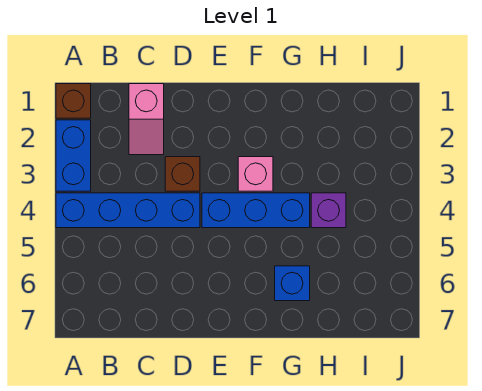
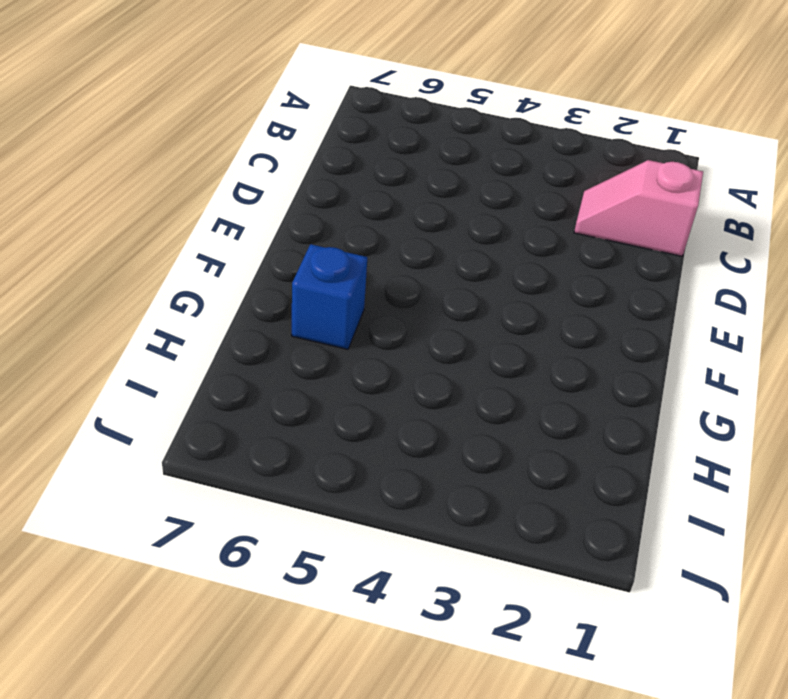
none -> brown brick A1 level 1
none -> blue brick A2:A3 level 1

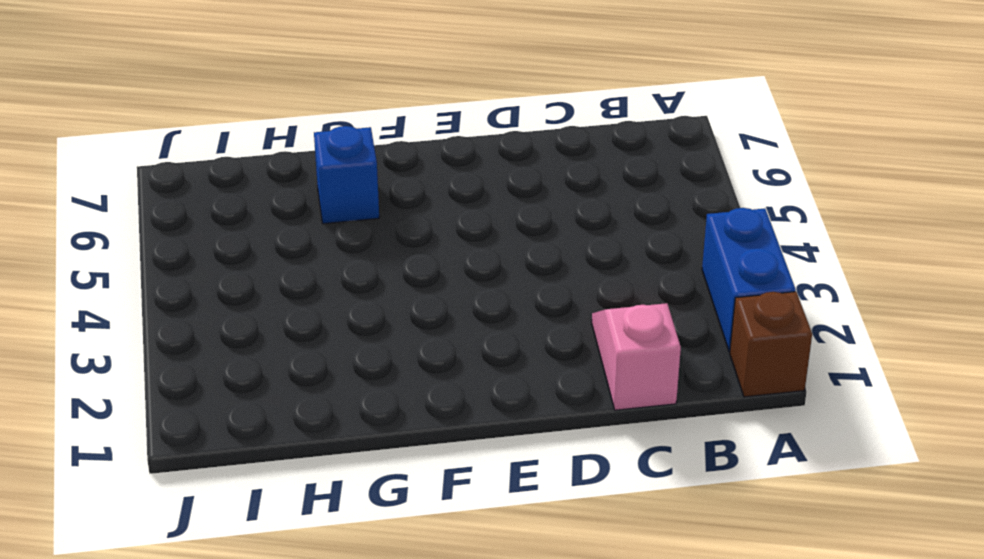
none -> blue brick A4:D4 level 1
none -> brown brick D3 level 1

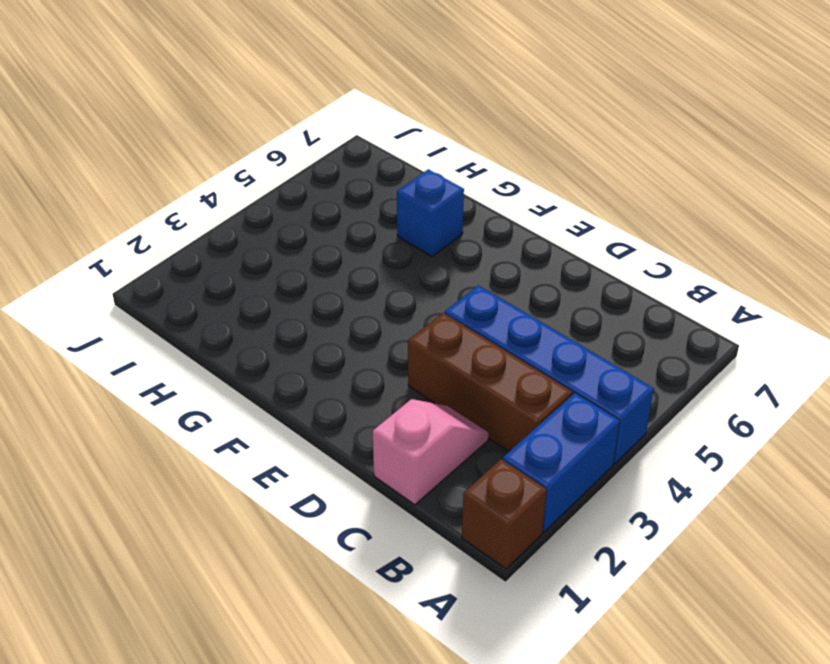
brown brick B3:D3 level 1 -> brown brick D3 level 1
none -> blue brick E4:G4 level 1
none -> pink brick F3 level 1

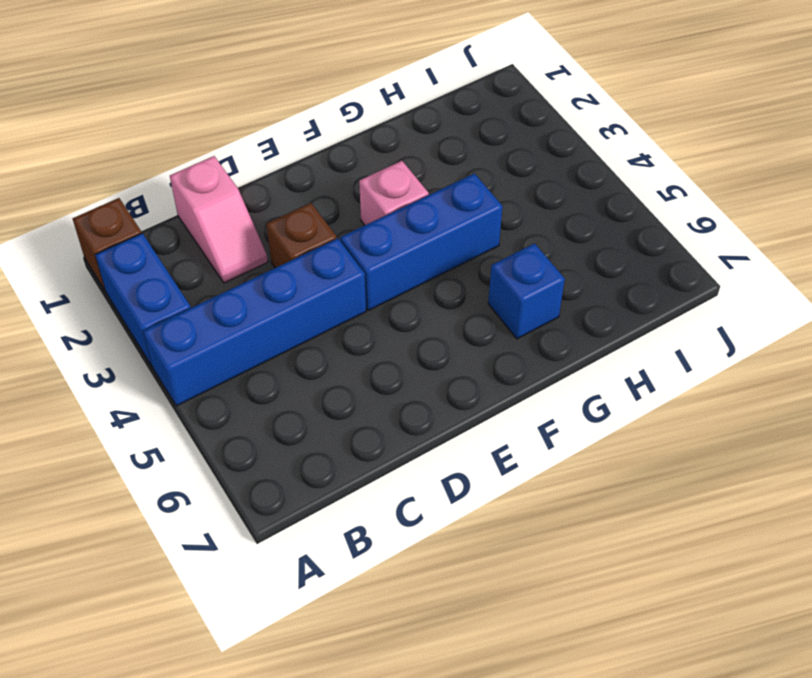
none -> purple brick H4 level 1

